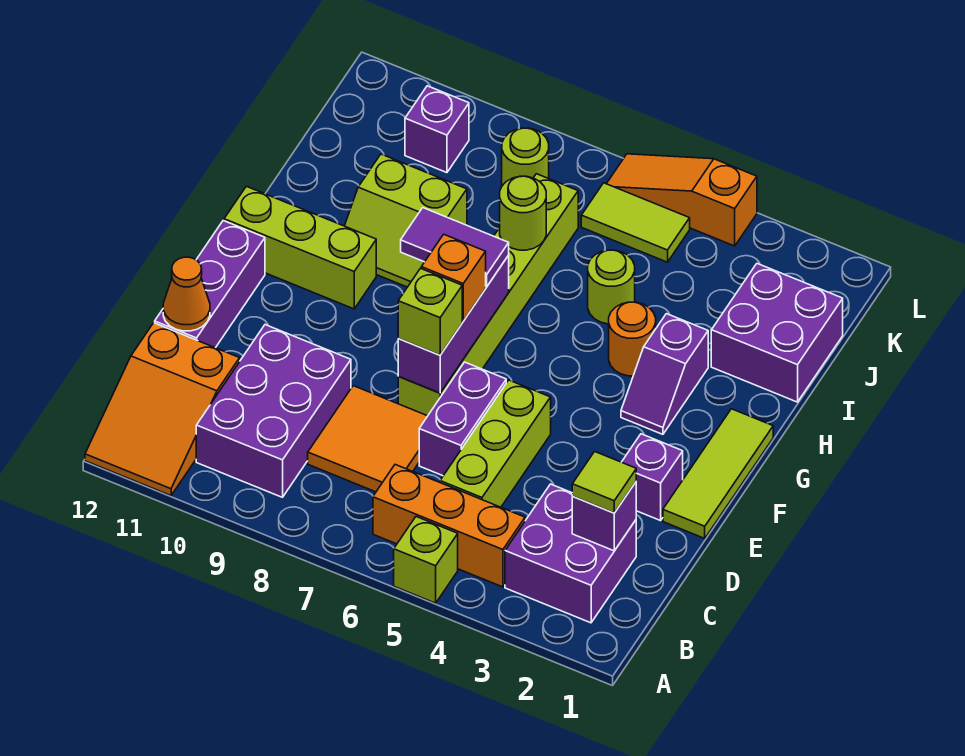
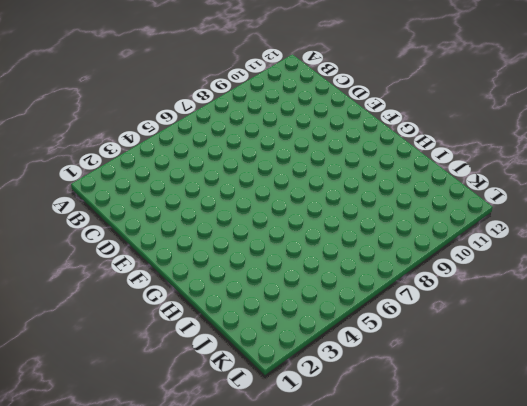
none -> lime brick A5 level 1
none -> orange slope A11:C12 level 1 top C
none -> purple brick B2:C3 level 1
none -> orange brick B4:B6 level 1

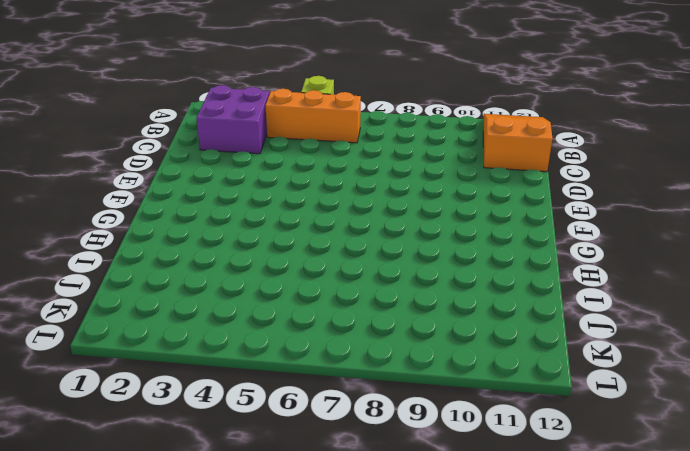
none -> purple brick B9:D10 level 1
none -> lime brick C5:E5 level 1
none -> orange tile C7:D8 level 1
none -> purple brick D6:E6 level 1

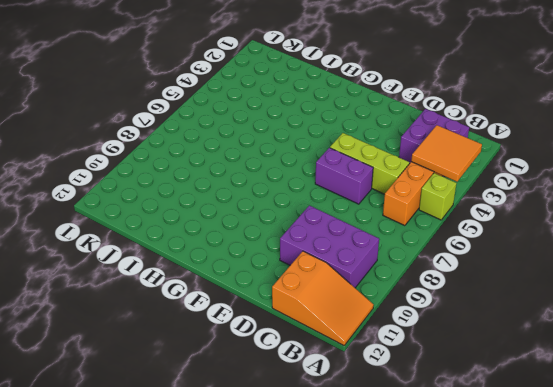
orange tile A3:B4 level 2 -> orange tile C7:D8 level 1
none -> purple brick D12:F12 level 1
none -> lime tile E1:G1 level 1
none -> purple brick E2 level 1
none -> lime brick E7:J7 level 1

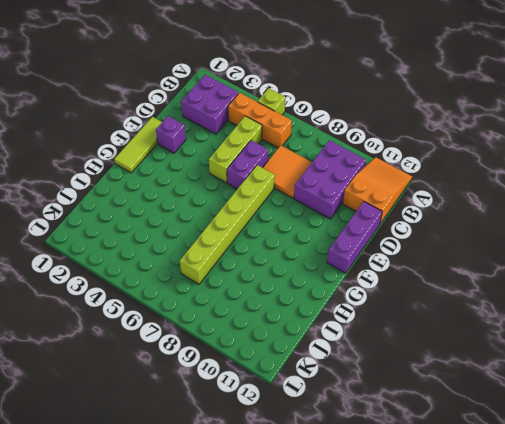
none -> purple slope G3:H3 level 1 top H
none -> lime brick G10:G12 level 1
none -> orange round brick H4 level 1
none -> lime slope H9:I10 level 1 top I

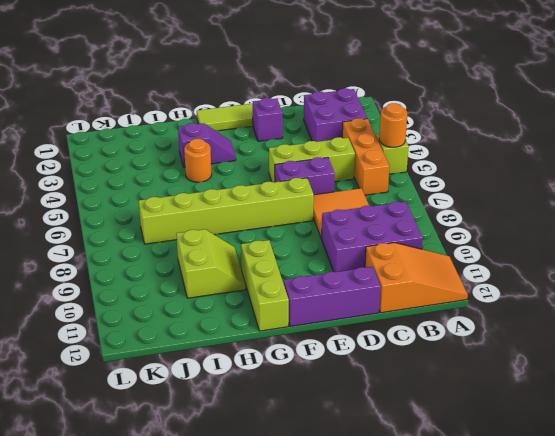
orange round brick A5 level 2 -> none
none -> purple brick I1:J2 level 1
none -> lime round brick I5 level 1
none -> lime tile K5:K6 level 1
none -> lime round brick K8 level 1

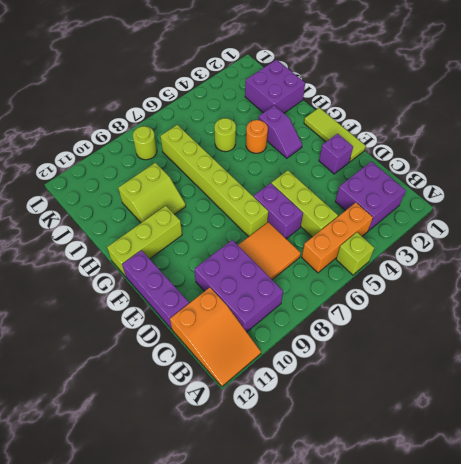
none -> lime tile K5:K6 level 1
none -> purple brick K10 level 1
none -> orange slope L4:L6 level 1 top 4
none -> purple brick C2 level 2

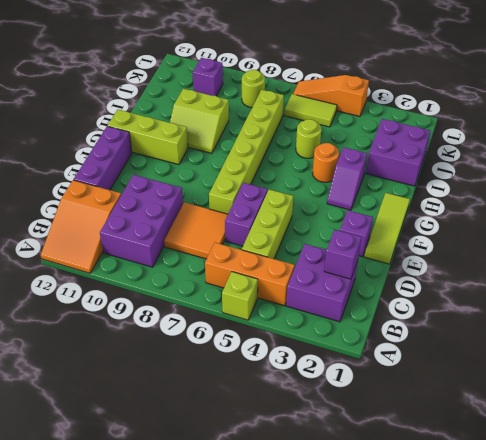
none -> orange cone D12 level 2
none -> purple brick E7:G7 level 2
none -> lime round brick I7 level 2
none -> lime tile C2 level 3

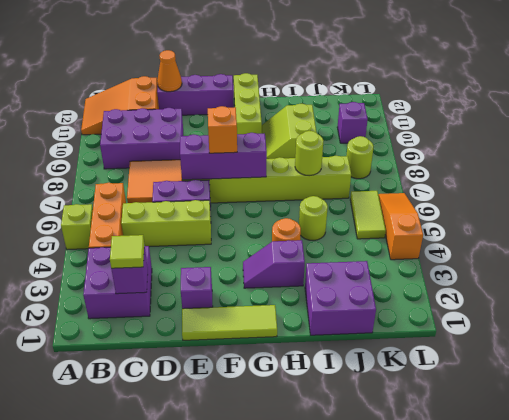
none -> lime brick E7 level 3
none -> purple tile G7:G8 level 3

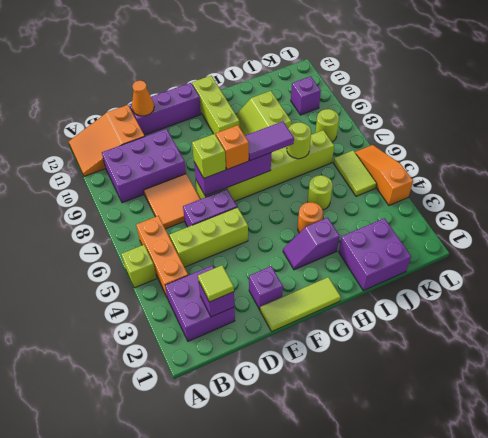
purple tile G7:H7 level 3 -> purple tile G7:G8 level 3

